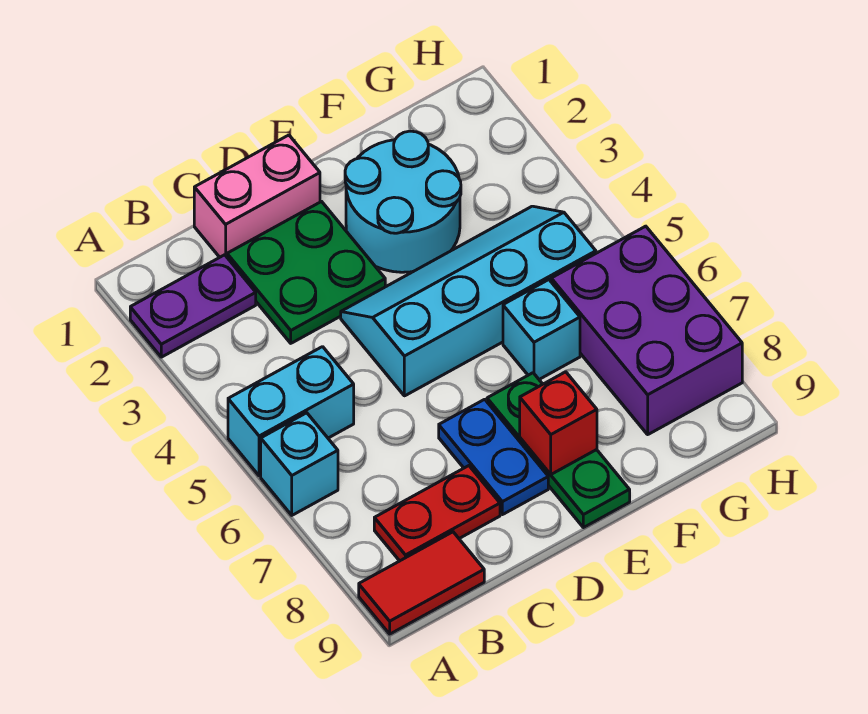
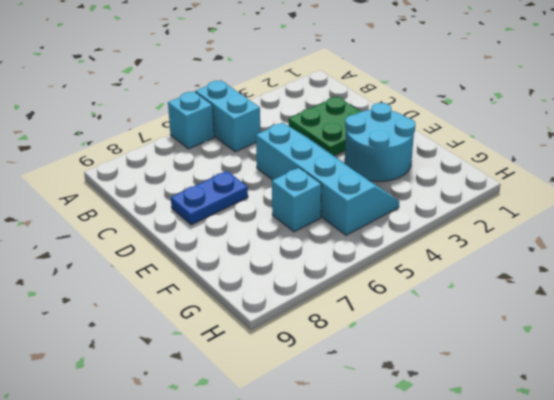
none -> purple plate A2:B2 level 1
none -> red tile A9:B9 level 1
none -> red plate B8:C8 level 1

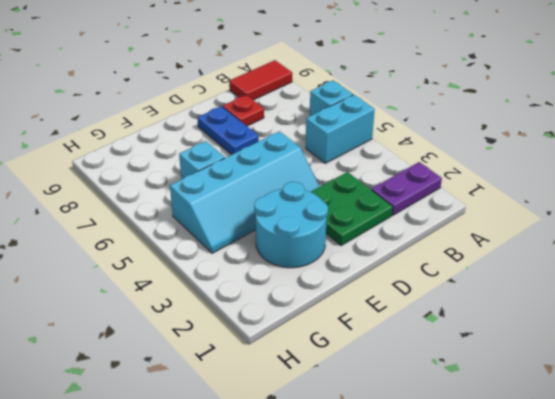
red plate C8 level 1 -> red plate B8:C8 level 1
none -> pink brick C1:D1 level 1
none -> green plate E7:E9 level 1
none -> purple brick G6:H8 level 1

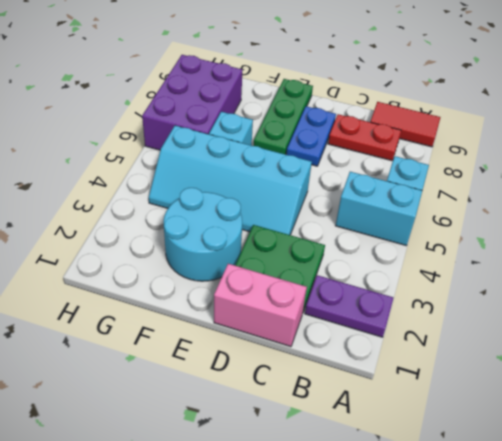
none -> red brick E8 level 2

